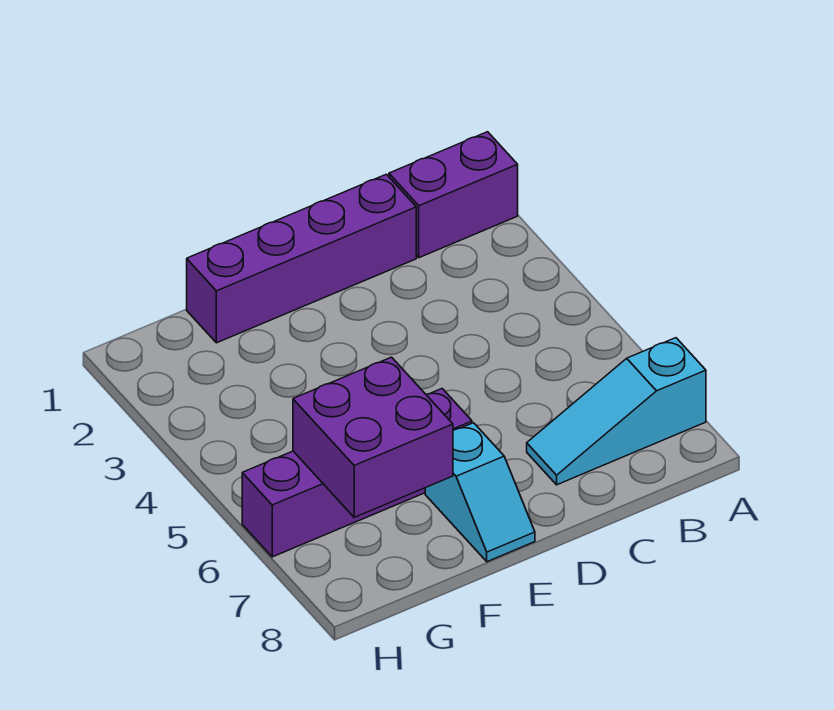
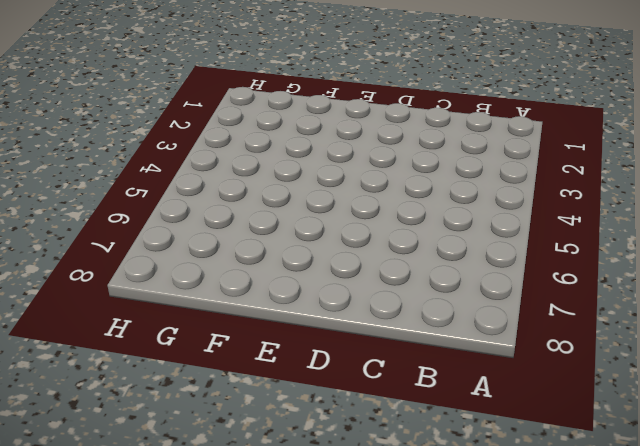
none -> purple brick A1:B1 level 1
none -> cyan slope A7:C7 level 1 top A

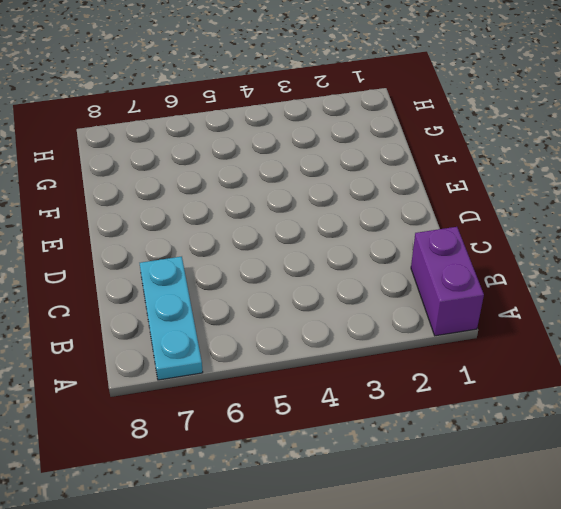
cyan plate A7:C7 level 1 -> cyan slope A7:C7 level 1 top A
none -> purple brick C1:F1 level 1
none -> purple brick E6:H6 level 1

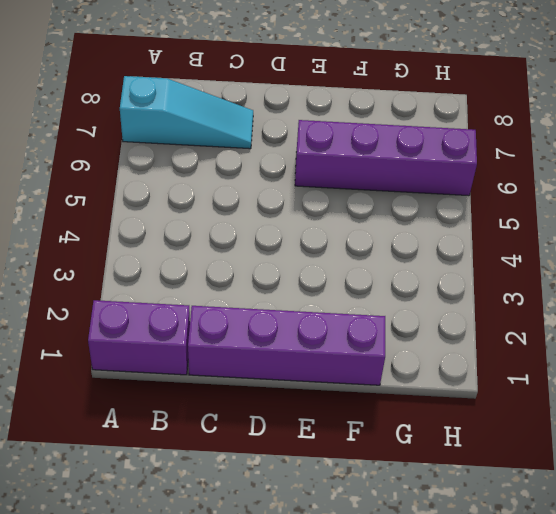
none -> cyan slope E7:E8 level 1 top 7
none -> purple brick F6:G7 level 2

